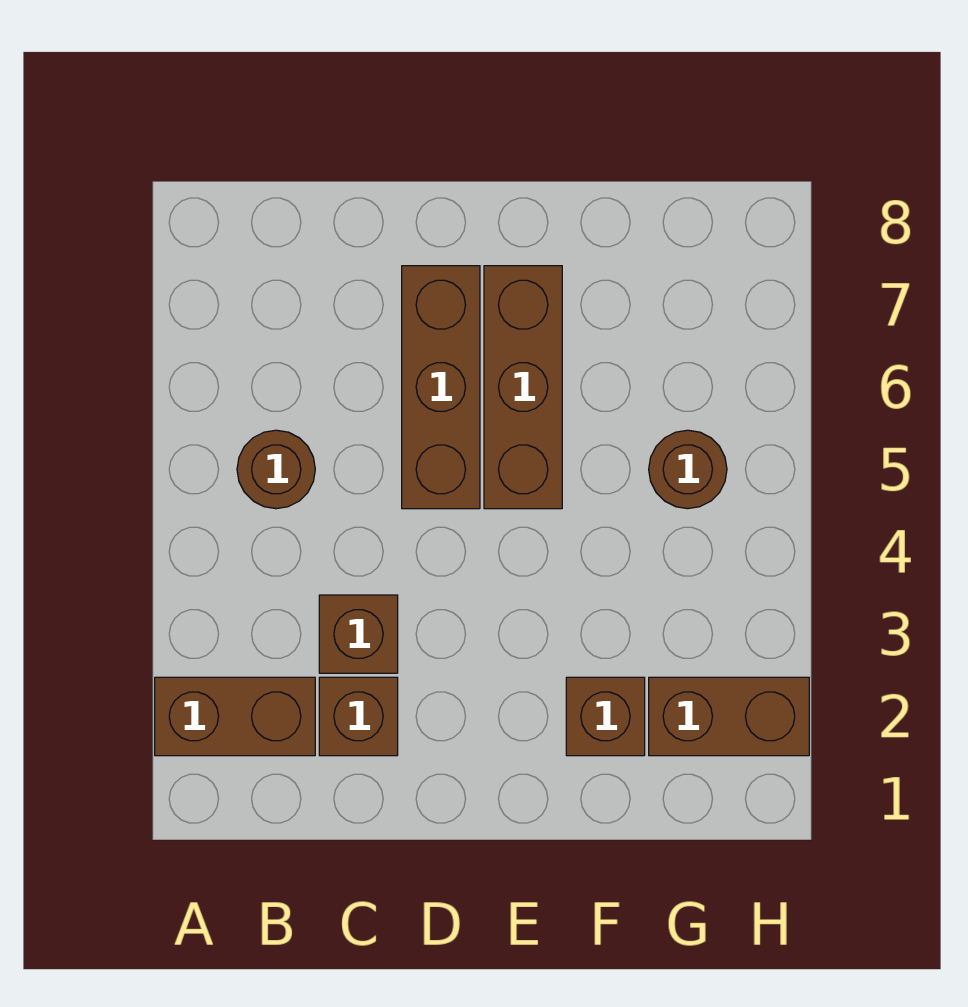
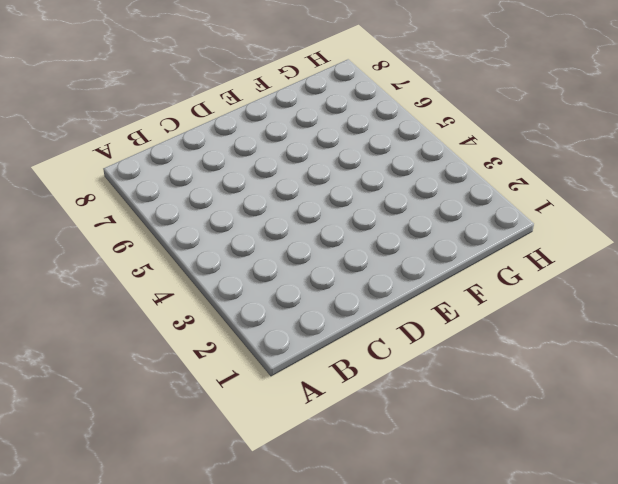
none -> brown brick A2:B2 level 1
none -> brown round brick B5 level 1

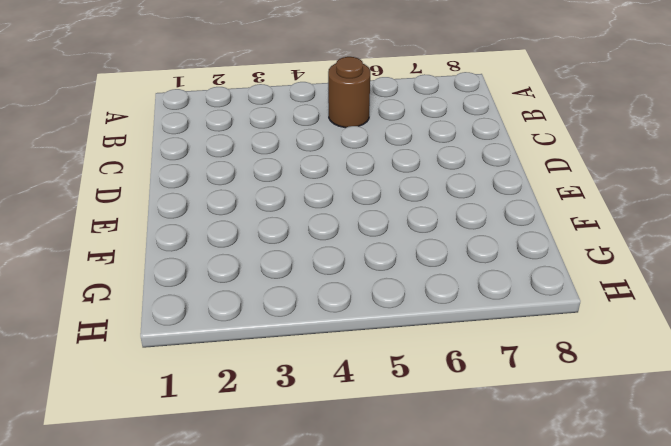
none -> brown brick A2:B2 level 1
none -> brown brick C2 level 1

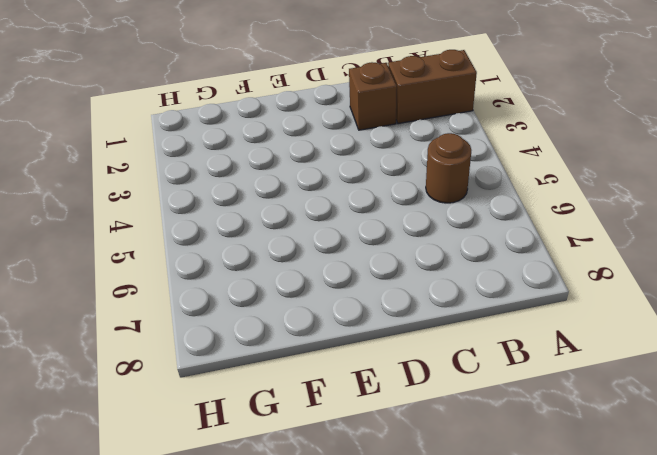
none -> brown brick C3 level 1
none -> brown brick D5:D7 level 1

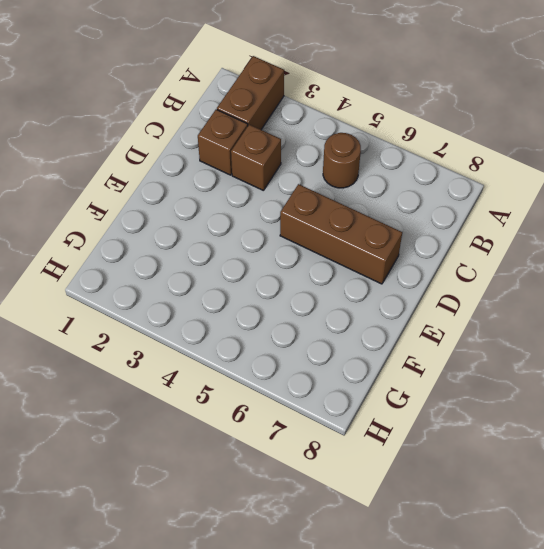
none -> brown brick E5:E7 level 1
none -> brown brick F2 level 1

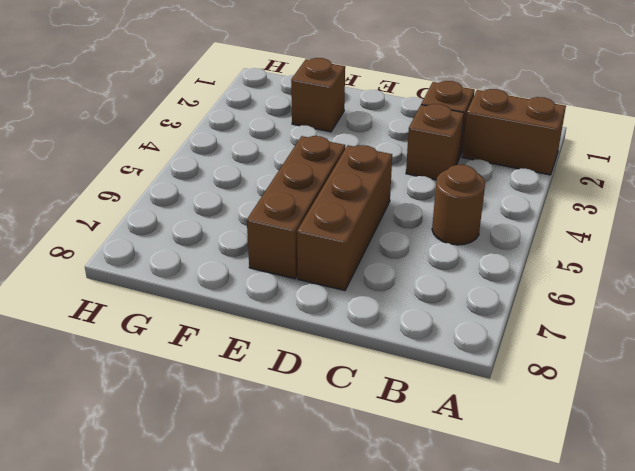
none -> brown brick G2:H2 level 1
none -> brown round brick G5 level 1

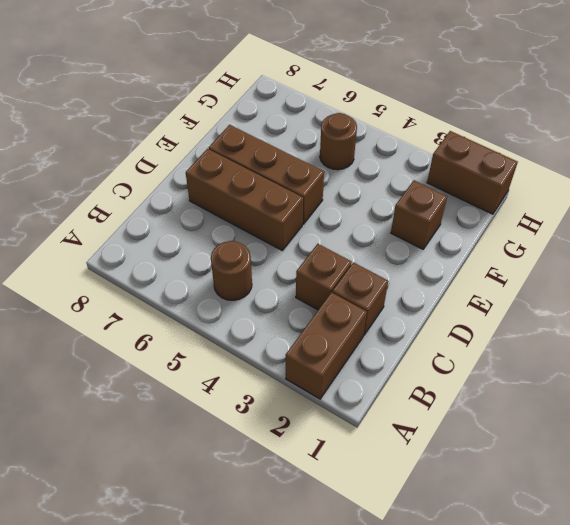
brown brick H1:H2 level 1 -> brown brick G2:H2 level 1

